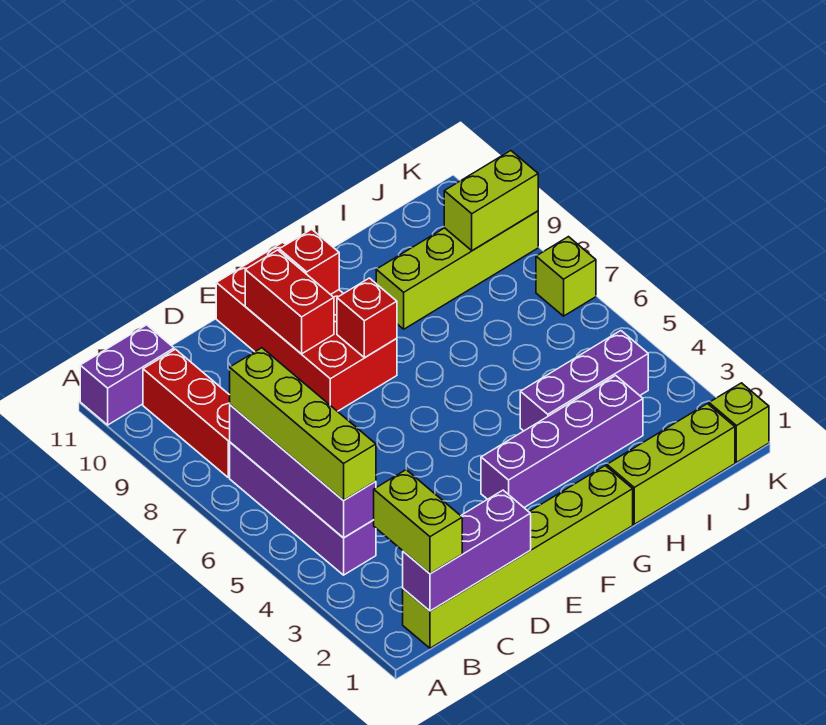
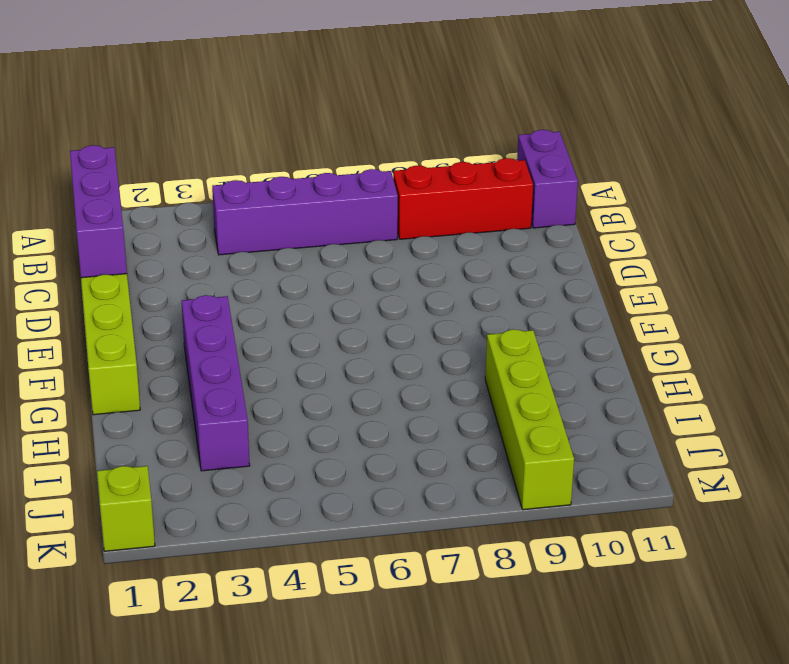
none -> red brick E8:F11 level 1
none -> lime brick H1:J1 level 1
none -> purple brick H4:J4 level 1

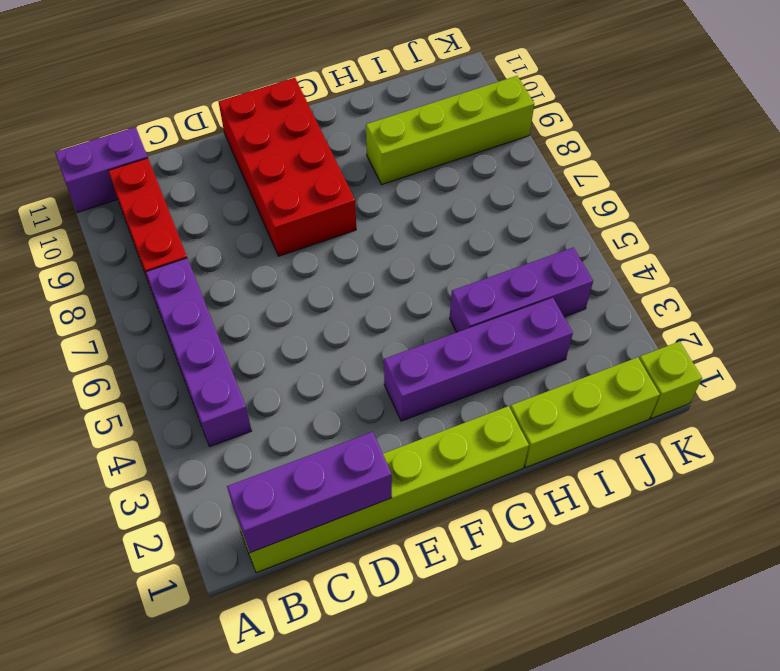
none -> lime brick K7 level 1
none -> purple brick B4:B7 level 2
none -> red brick E9:E10 level 2

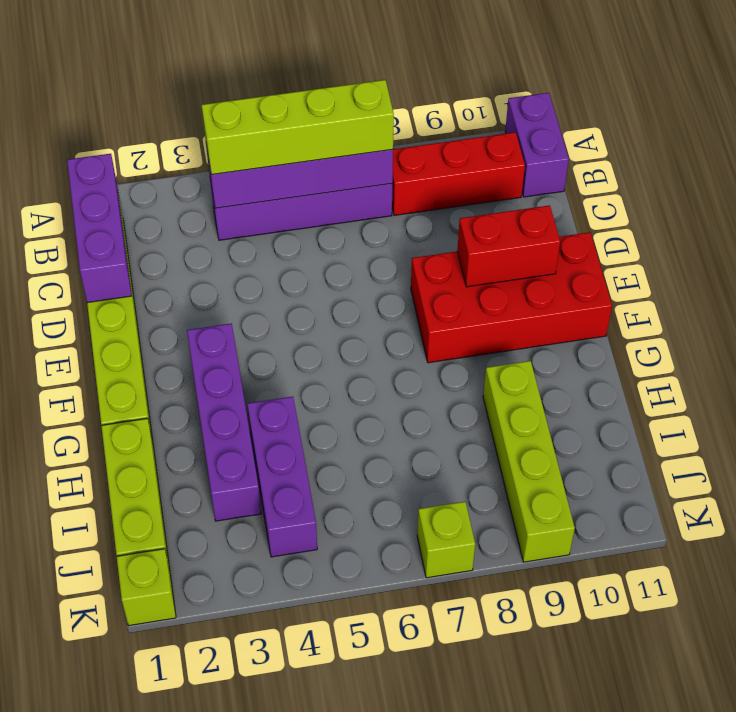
none -> red brick F8 level 2
none -> red brick F10 level 2
none -> lime brick J9:K9 level 2

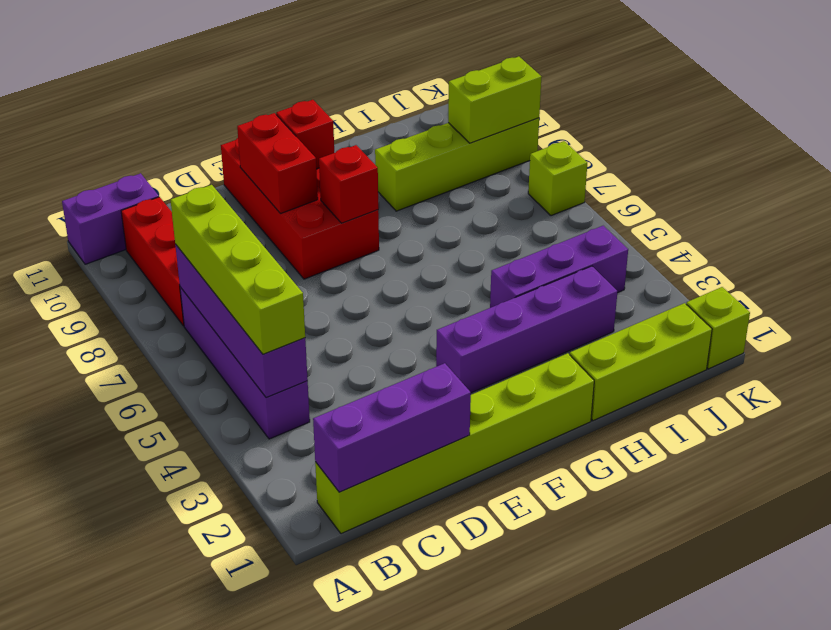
none -> lime brick B1:B2 level 3

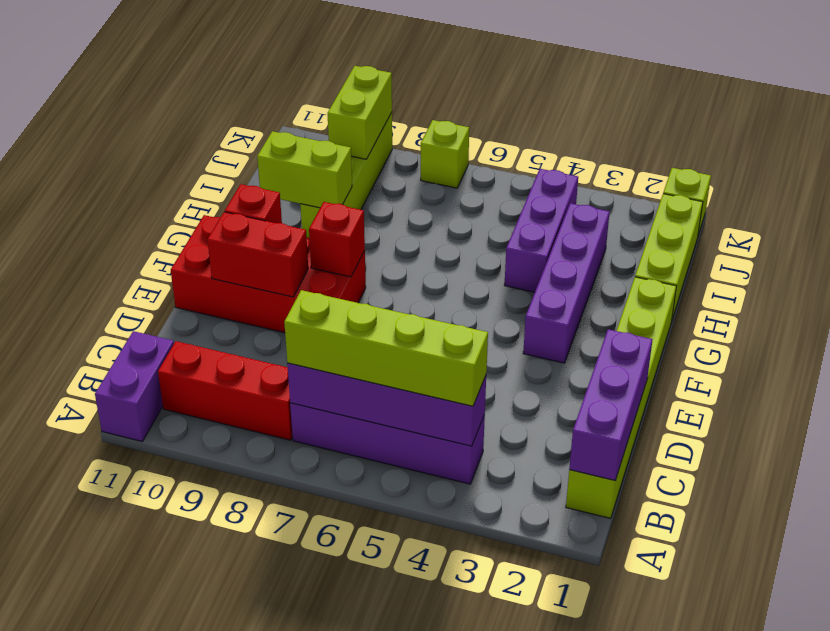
lime brick H9:H10 level 2 -> lime brick B1:B2 level 3

